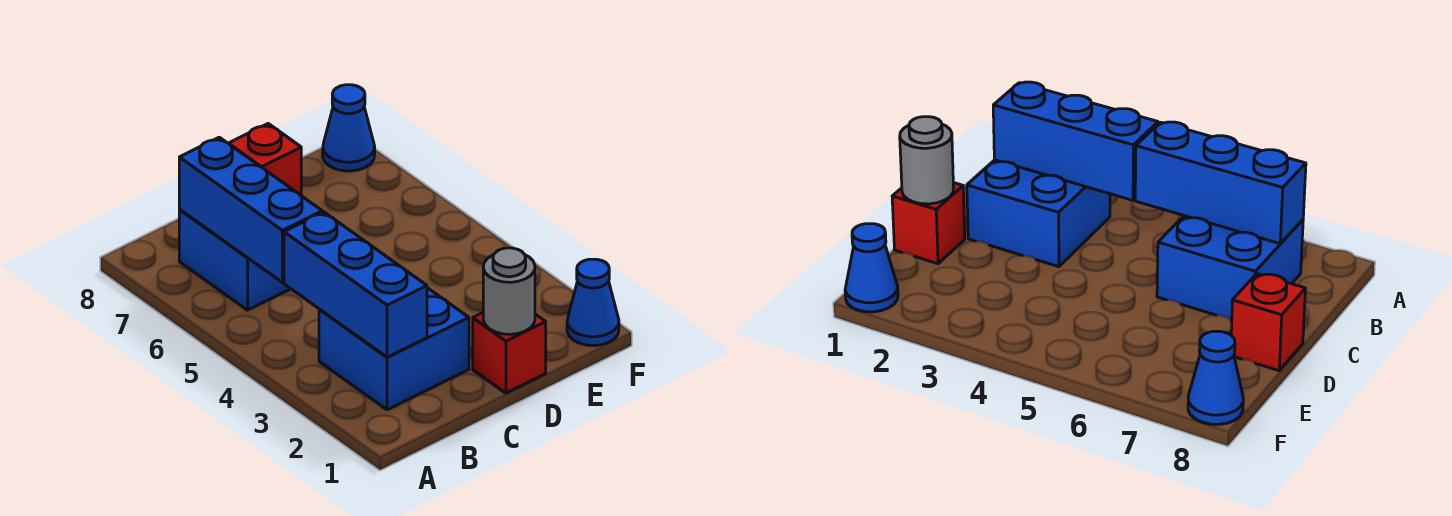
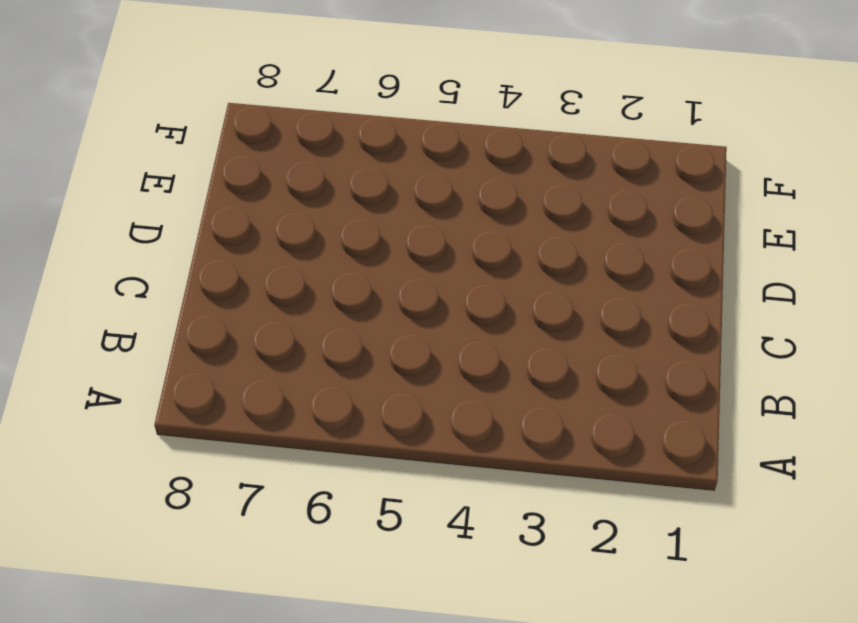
none -> blue brick B2:C3 level 1
none -> blue brick B6:C7 level 1

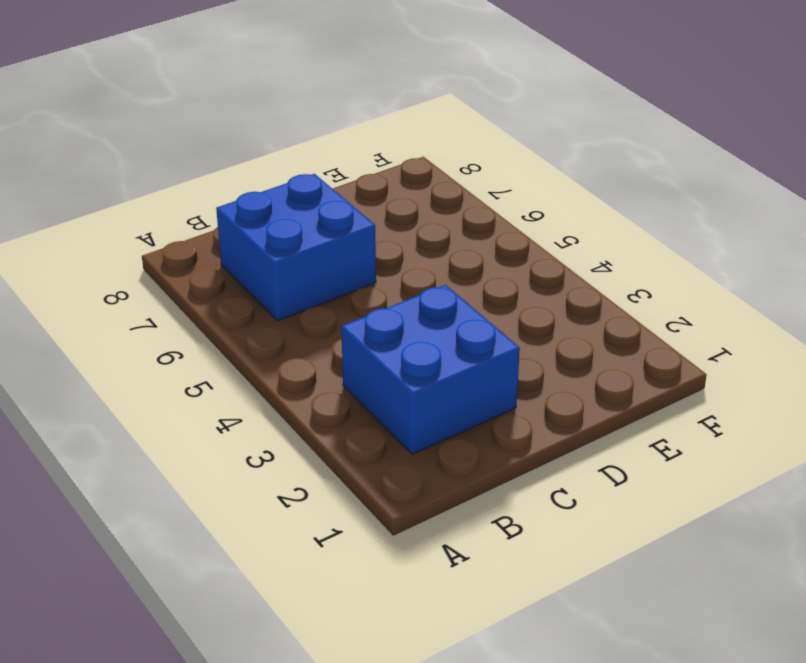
none -> red brick D1 level 1
none -> red brick D8 level 1

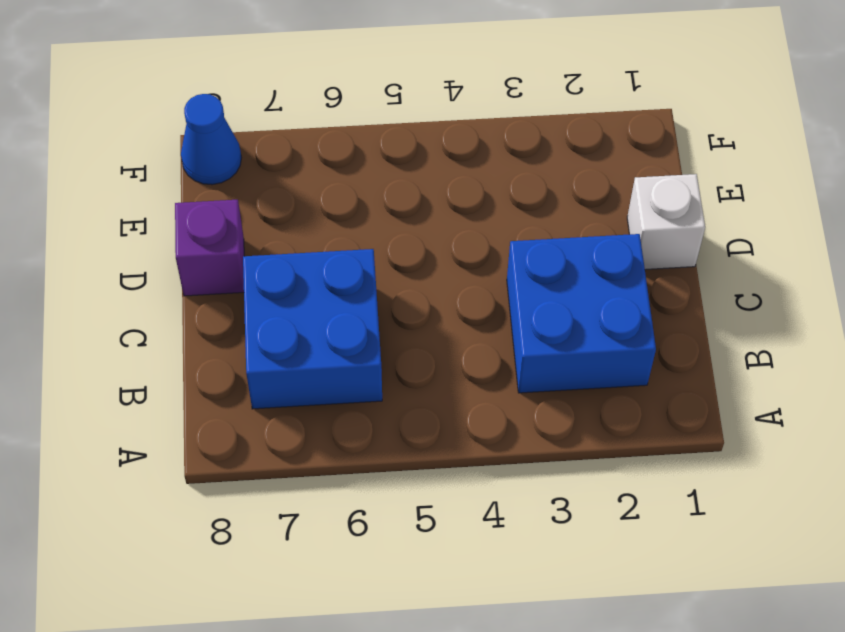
white brick D1 level 1 -> red brick D1 level 1
purple brick D8 level 1 -> red brick D8 level 1
none -> blue cone F1 level 1
none -> blue brick B2:B4 level 2

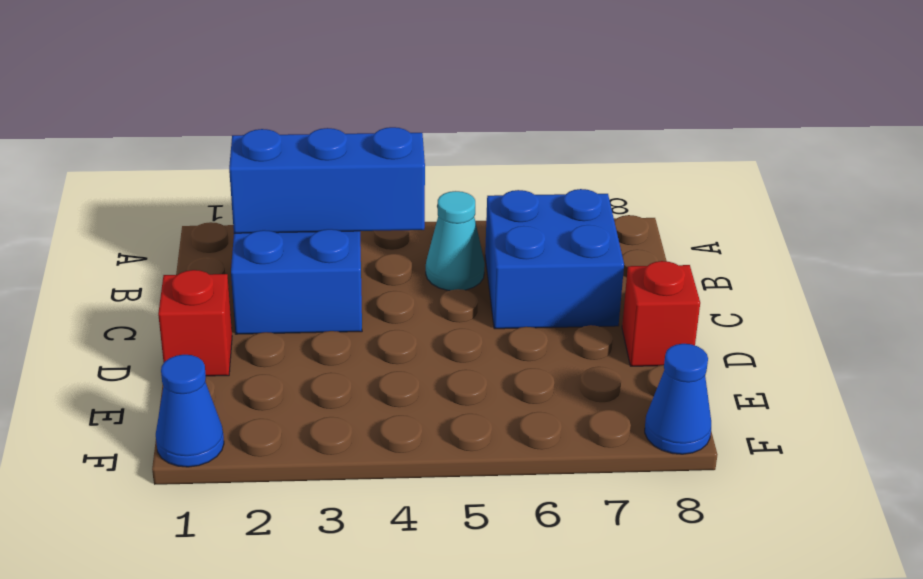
cyan cone B5 level 1 -> none
none -> blue brick B5:B7 level 2
none -> grey round brick D1 level 2

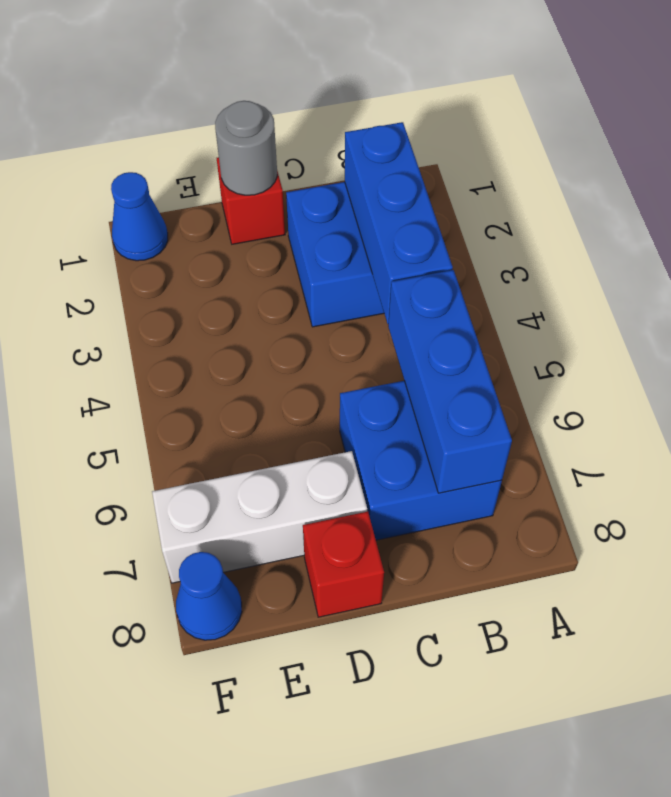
white brick D7:F7 level 1 -> none

